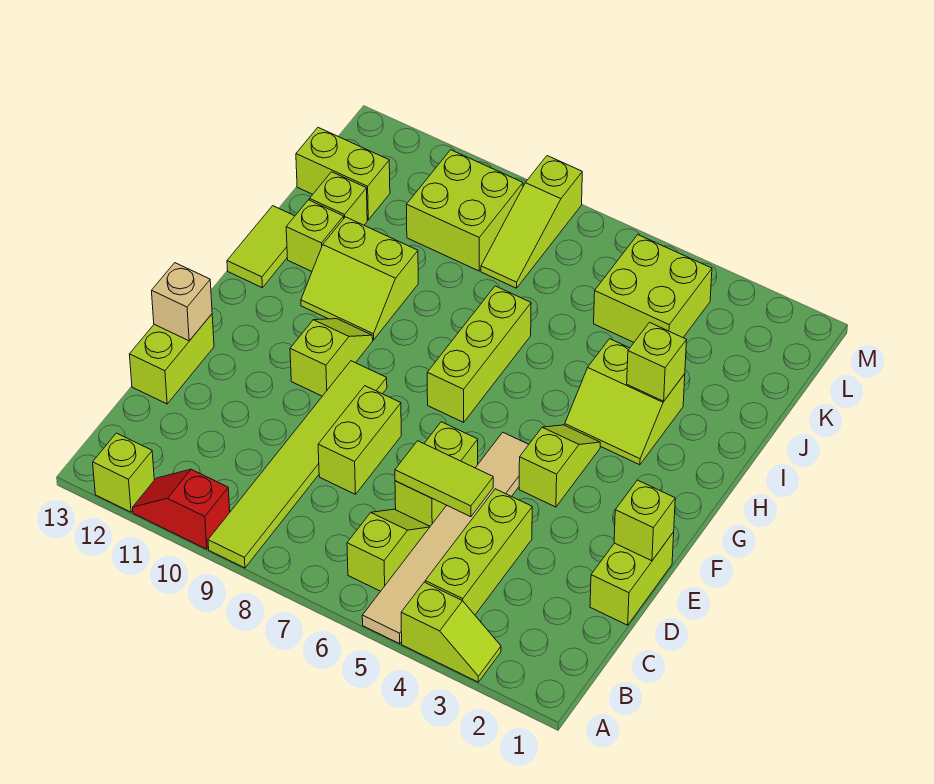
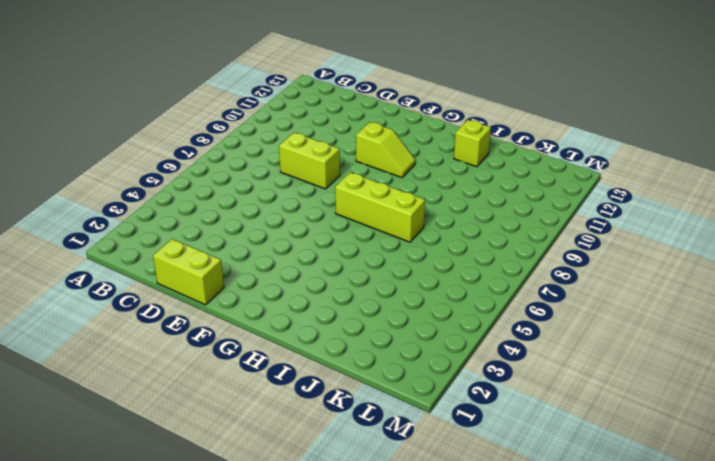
none -> lime slope A3:A4 level 1 top 4
none -> tan tile A5:F5 level 1
none -> lime tile A9:F9 level 1

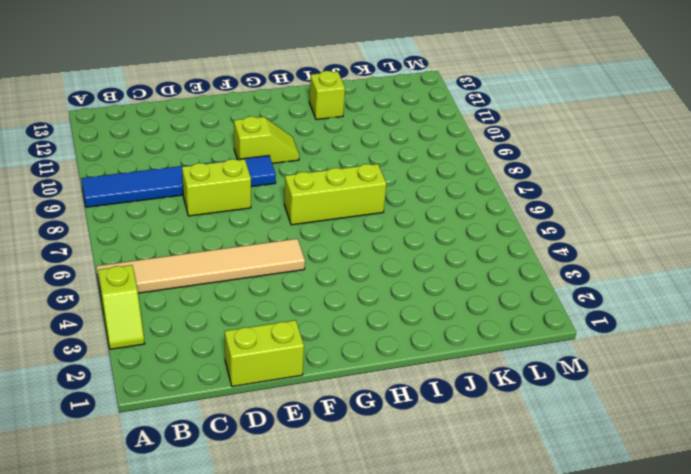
blue tile A9:F9 level 1 -> lime tile A9:F9 level 1
none -> red slope A10:A11 level 1 top 10
none -> lime brick A12 level 1
none -> lime brick B4:D4 level 1

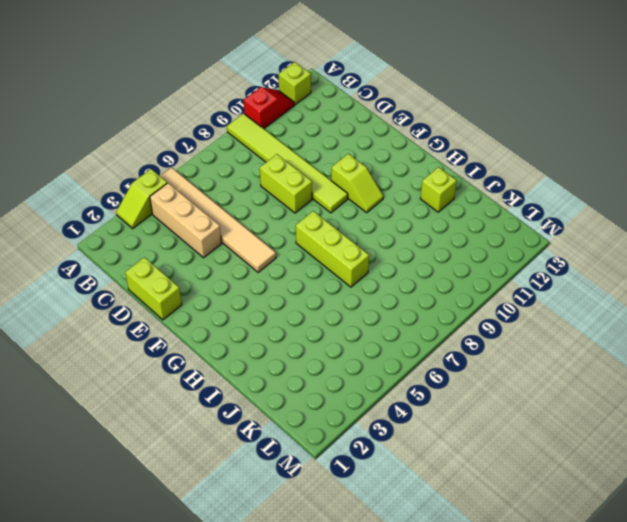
tan brick B4:D4 level 1 -> lime brick B4:D4 level 1
none -> lime slope B6:C6 level 1 top B
none -> lime brick D6:E6 level 1
none -> lime brick D13:E13 level 1

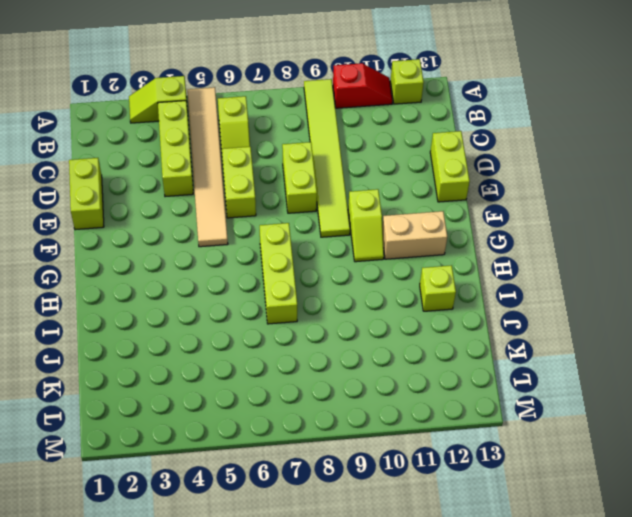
tan brick G11:G12 level 1 -> none
none -> lime slope F4:G4 level 1 top F
none -> lime slope H3:I4 level 1 top I
none -> lime slope H10:I11 level 1 top I

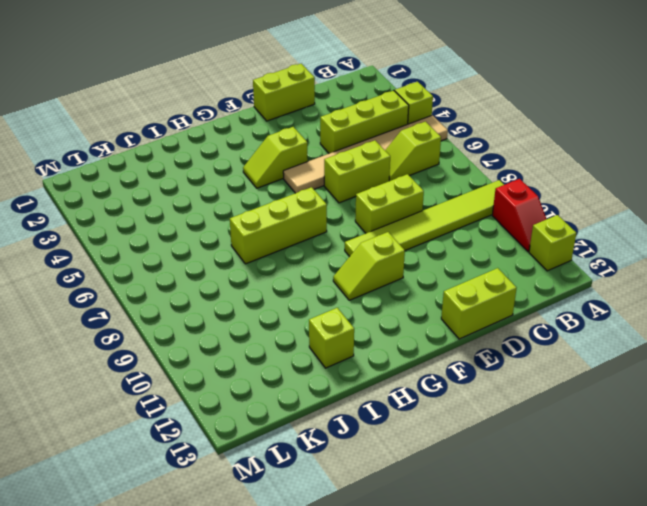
none -> lime slope H3:I4 level 1 top I
none -> lime slope H10:I11 level 1 top I
none -> lime tile H13:I13 level 1

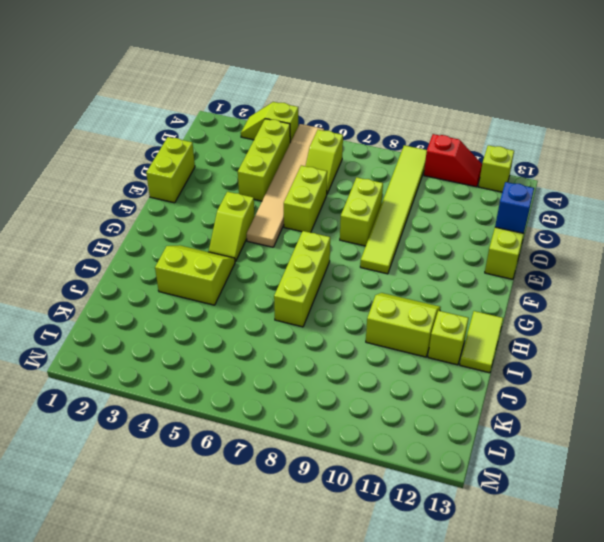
blue brick D13 level 2 -> none
none -> lime slope F10:G10 level 1 top F
none -> lime brick J12 level 1
none -> lime brick K4:L5 level 1

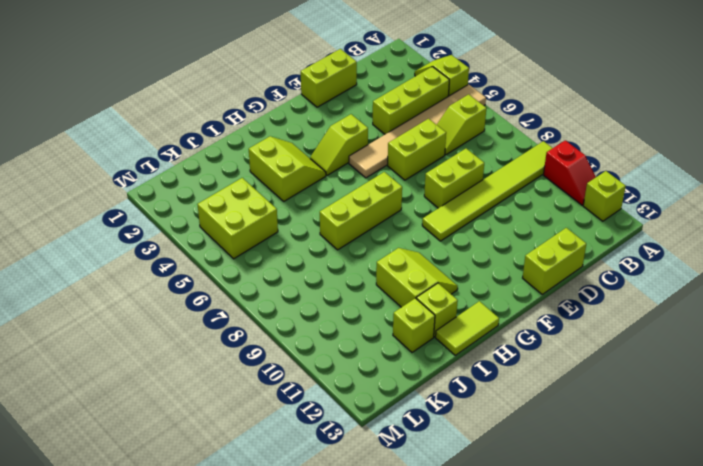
none -> lime slope F10:G10 level 1 top F
none -> lime slope K8:M8 level 1 top M
none -> lime brick K9:L10 level 1

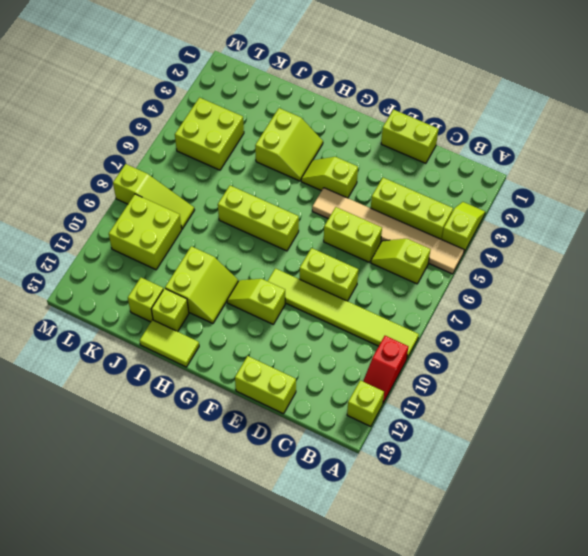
none -> lime brick K12:K13 level 1
none -> lime tile D5:D6 level 2
none -> lime brick E1 level 2

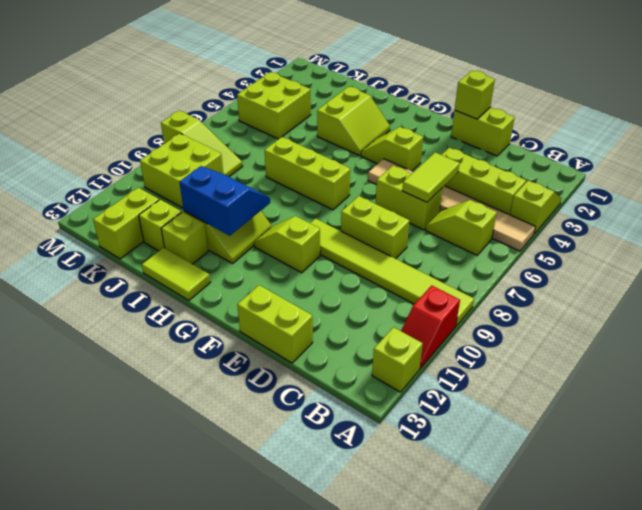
blue slope H10:I11 level 2 top 11 -> none
none -> tan brick E13 level 2
none -> lime brick I3 level 2

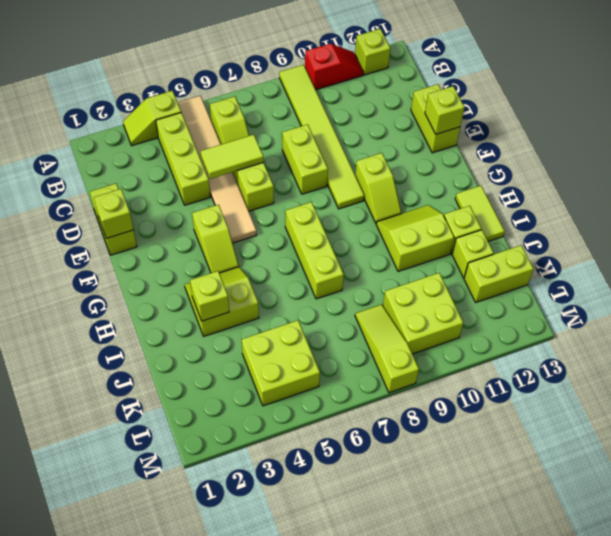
lime brick E13 level 2 -> tan brick E13 level 2

